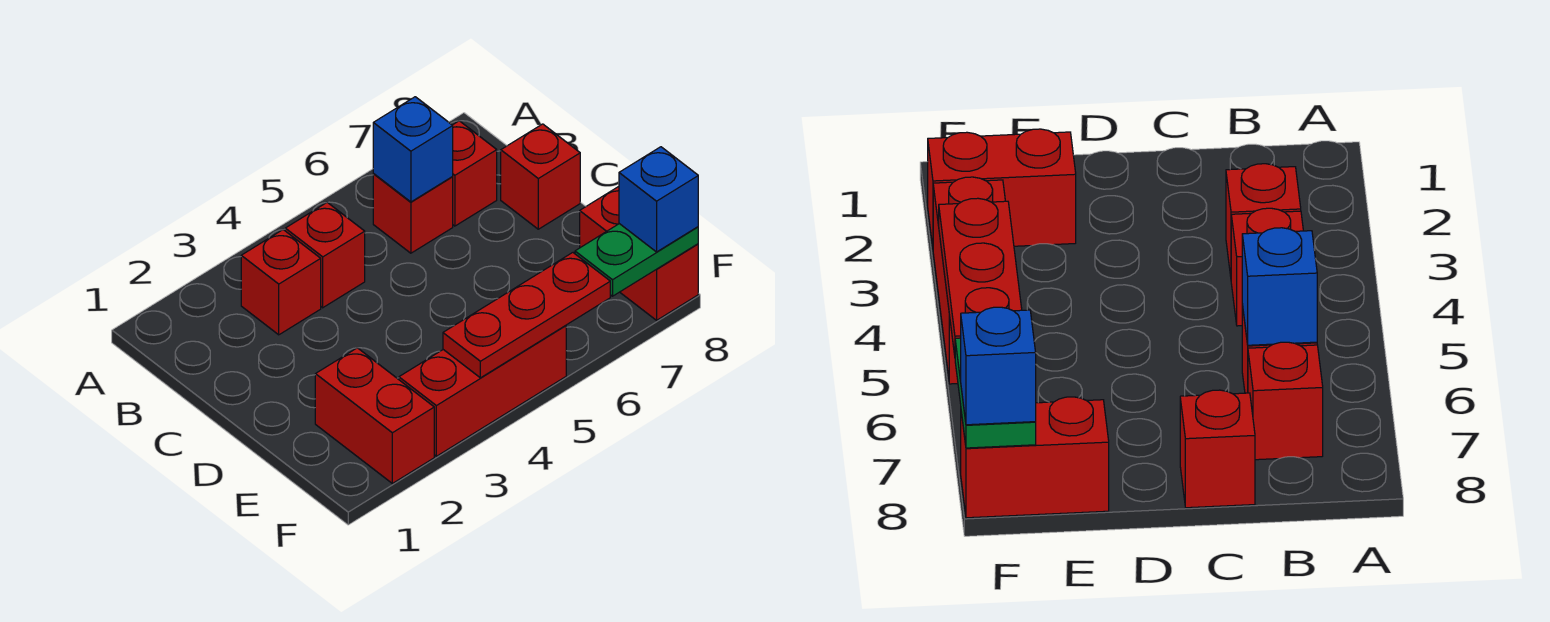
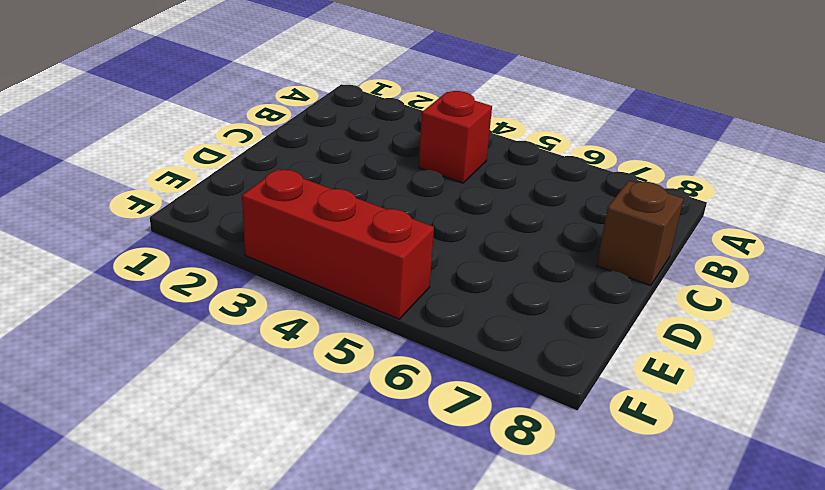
brown brick C8 level 1 -> red brick C8 level 1
none -> red brick B3 level 1
none -> red brick B6 level 1
none -> red brick B7 level 1

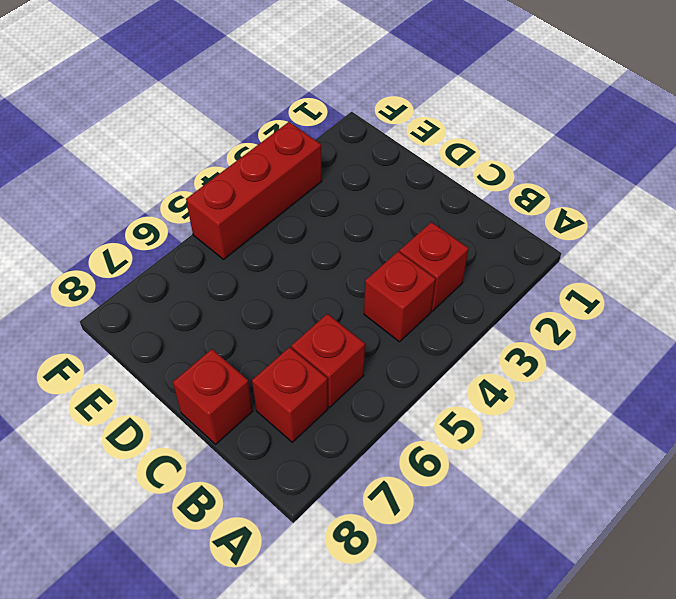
none -> red brick E2:F2 level 1
none -> red brick E8:F8 level 1
none -> blue brick B6 level 2

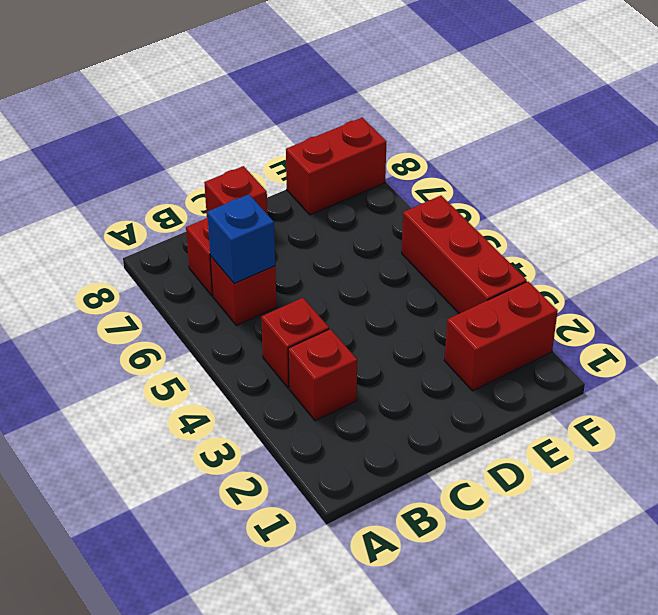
none -> red plate F4:F6 level 2
none -> green plate F7:F8 level 2
none -> blue brick F8 level 3

